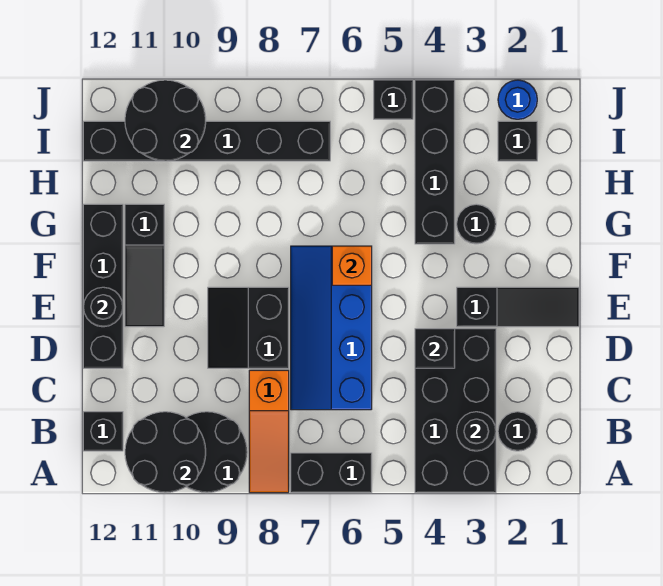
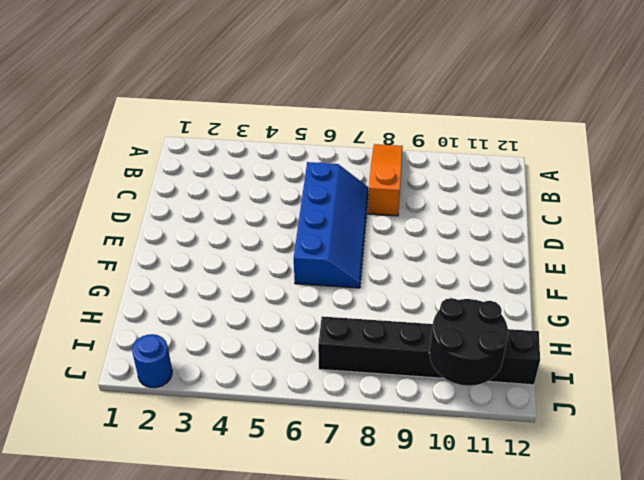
none -> black brick A3:D4 level 1
none -> black brick A6:A7 level 1
none -> black round brick A9:B10 level 1

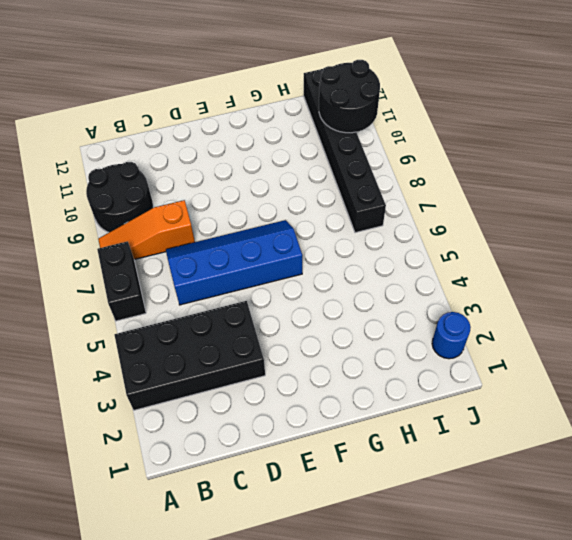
none -> black round brick B2 level 1
none -> black brick B12 level 1
none -> black slope D8:E9 level 1 top 8

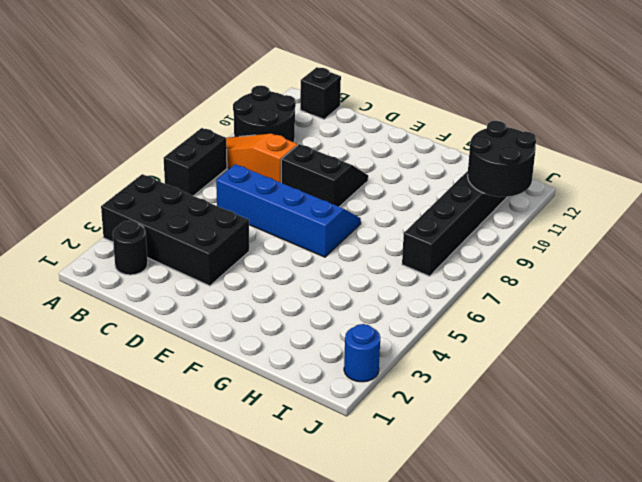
none -> black brick D12:G12 level 1
none -> black slope E1:E3 level 1 top 3
none -> black slope E11:G11 level 1 top G

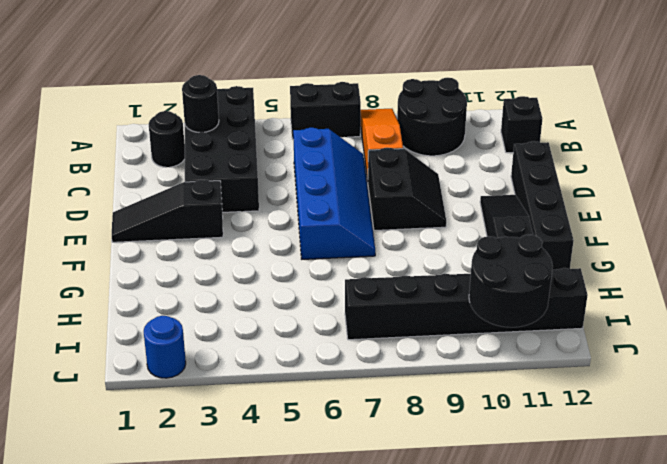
none -> black round brick G3 level 1
none -> black brick G4:J4 level 1
none -> black brick I2 level 1

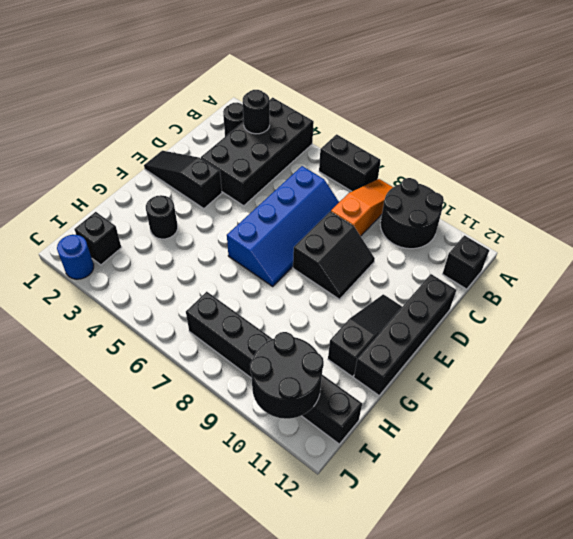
none -> black brick G4:J4 level 1
none -> black brick J5 level 1
none -> black round brick A10:B11 level 2

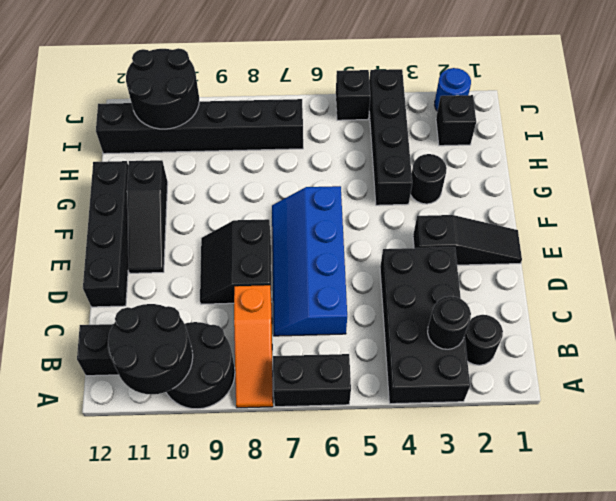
none -> black brick D4 level 2
none -> black round brick E12 level 2
none -> orange brick F6 level 2

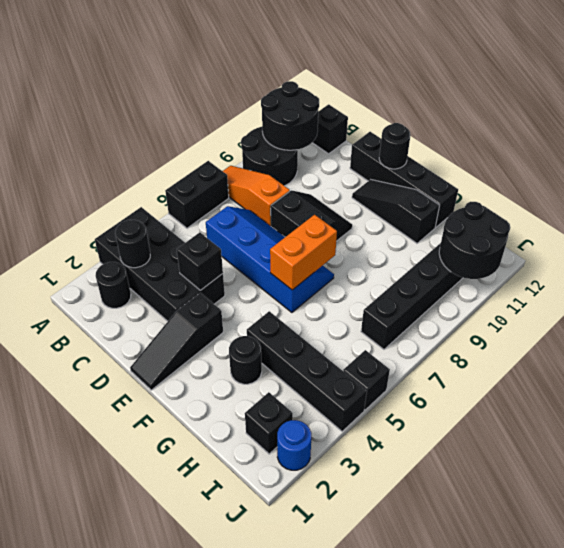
orange brick F6:F7 level 2 -> orange brick F6 level 2

